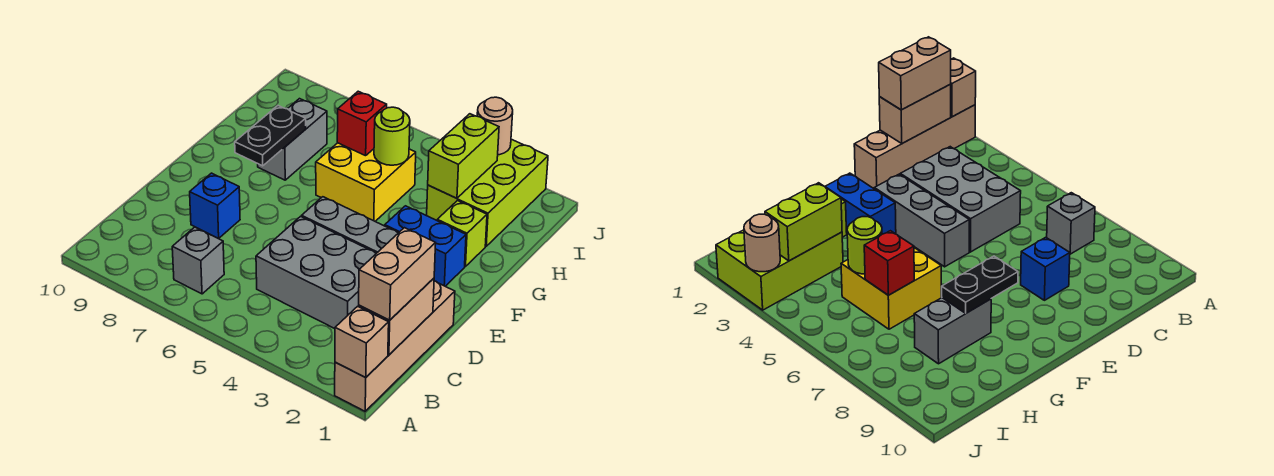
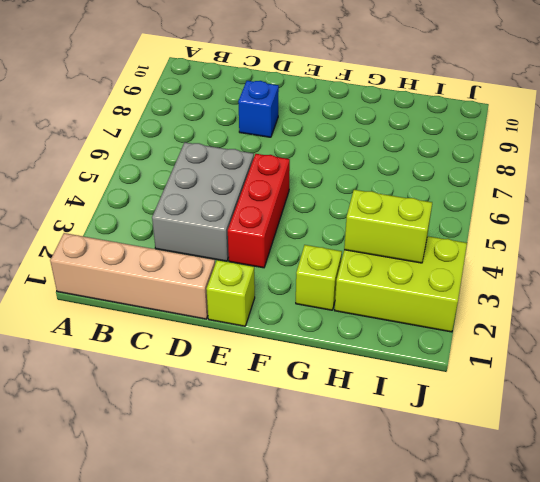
lime brick E1 level 1 -> none
red brick E3:E5 level 1 -> grey brick E3:E5 level 1
none -> grey brick B7 level 1
none -> blue brick F2:F3 level 1
none -> yellow brick G5:H6 level 1

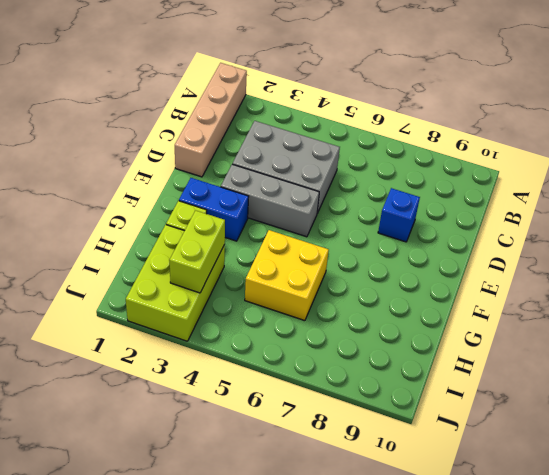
none -> grey brick B7 level 1
none -> grey brick G8:H8 level 1
none -> tan brick A1 level 2

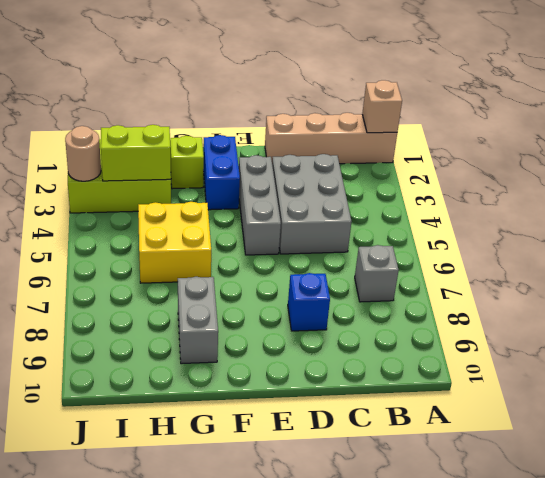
grey brick G8:G9 level 1 -> grey brick G8:H8 level 1
none -> tan brick B1:C1 level 2
none -> black plate F8:G8 level 2
none -> lime round brick H5 level 2

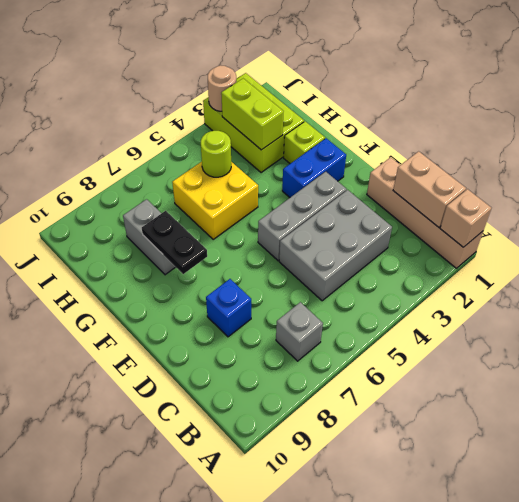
none -> red brick H6 level 2
none -> tan brick B1:C1 level 3

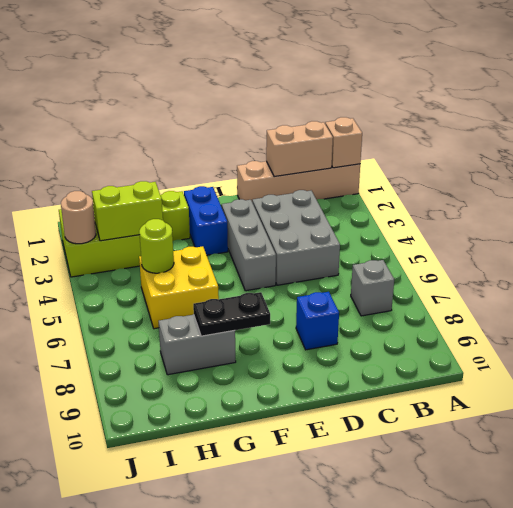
none -> red brick H6 level 2
none -> tan brick B1:C1 level 3

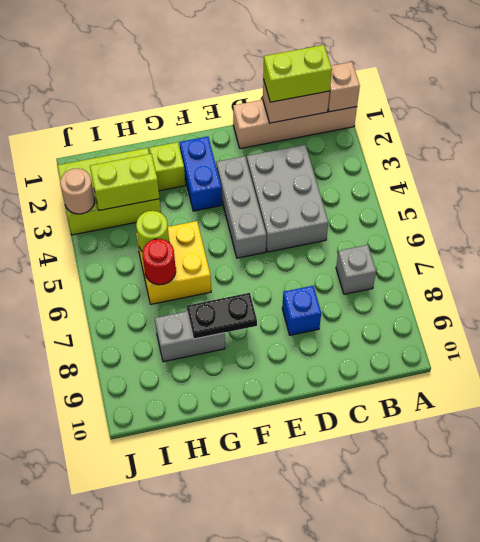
lime brick B1:C1 level 3 -> tan brick B1:C1 level 3
red round brick H6 level 2 -> red brick H6 level 2

